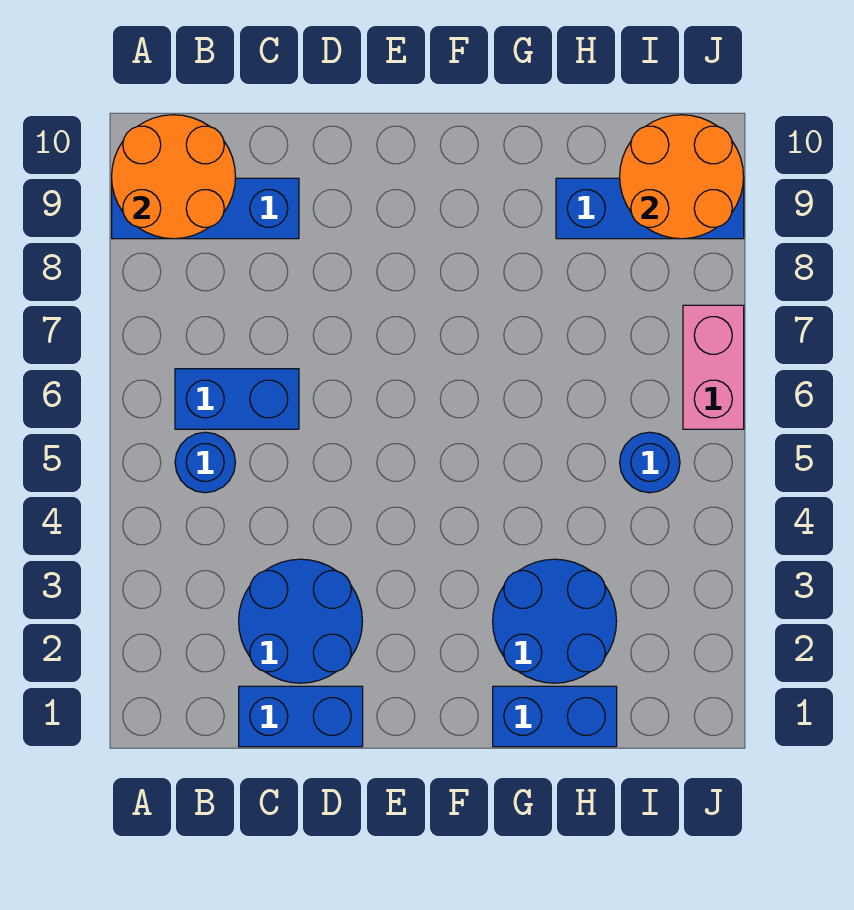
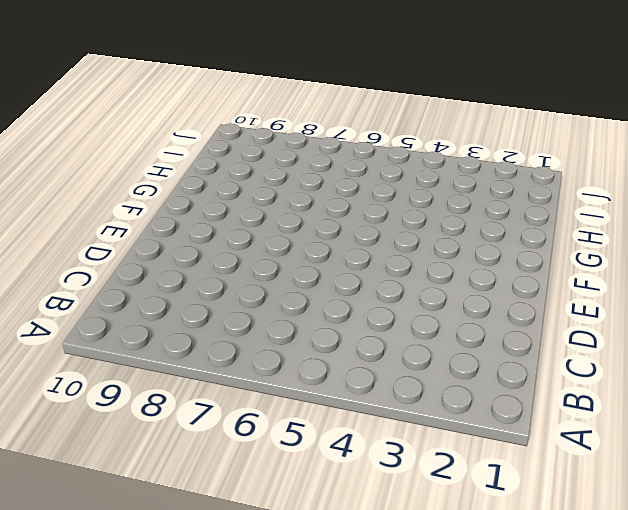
none -> blue brick A9:C9 level 1
none -> blue round brick B5 level 1
none -> blue brick B6:C6 level 1

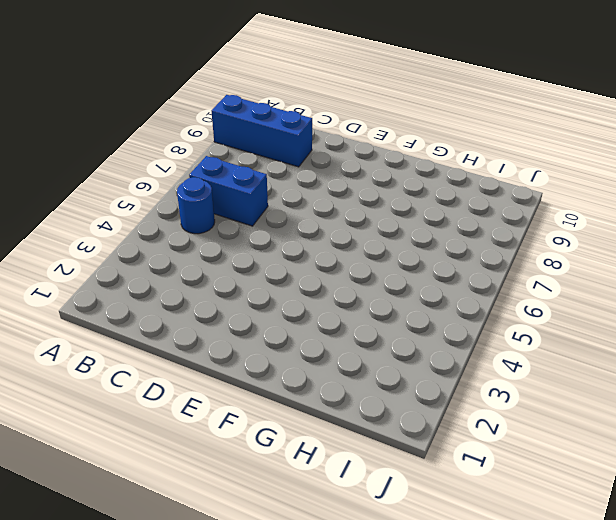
none -> blue brick C1:D1 level 1
none -> blue round brick C2:D3 level 1
none -> blue brick G1:H1 level 1

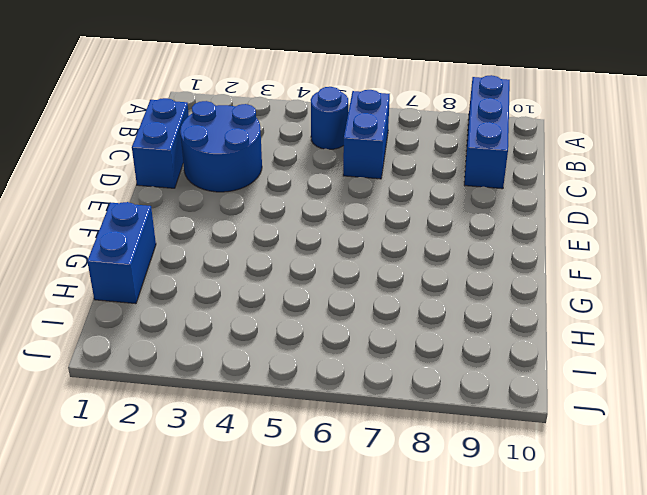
none -> blue round brick G2:H3 level 1
none -> blue brick H9:J9 level 1
none -> blue round brick I5 level 1

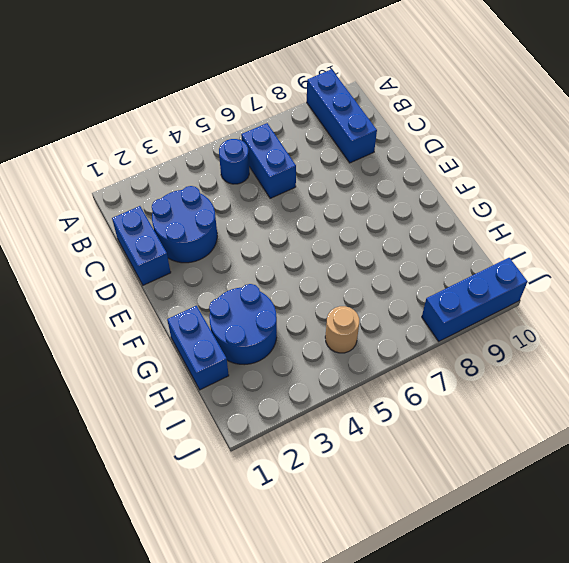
tan round brick I5 level 1 -> blue round brick I5 level 1
blue brick J8:J10 level 1 -> blue brick H9:J9 level 1
none -> pink brick J6:J7 level 1
none -> orange round brick A9:B10 level 2
none -> orange round brick I9:J10 level 2

